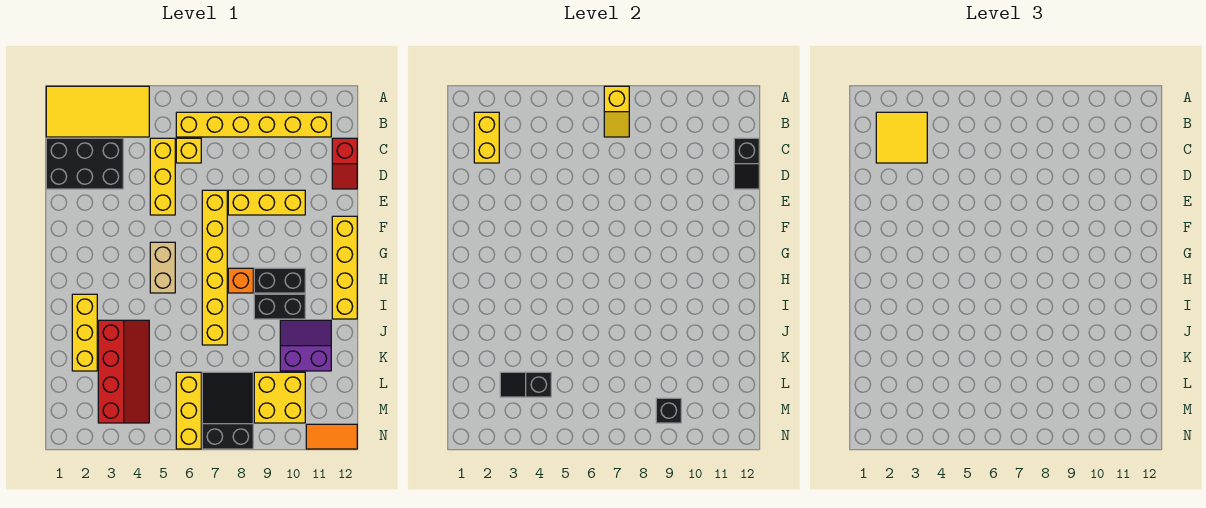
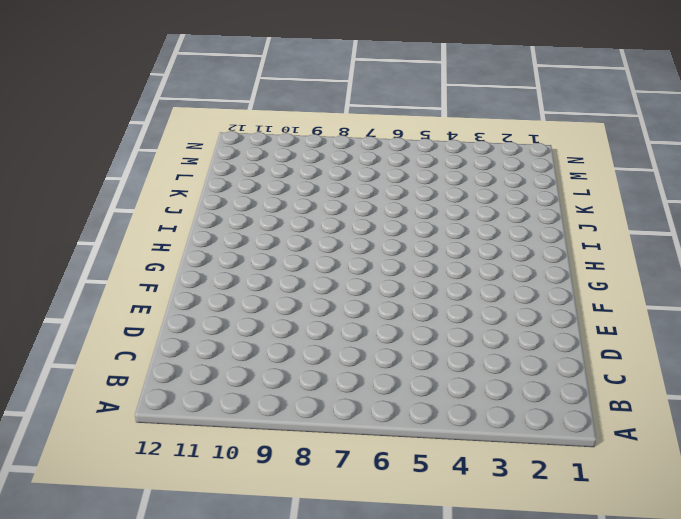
none -> yellow tile A1:B4 level 1
none -> yellow brick B6:B11 level 1
none -> black brick C1:D3 level 1

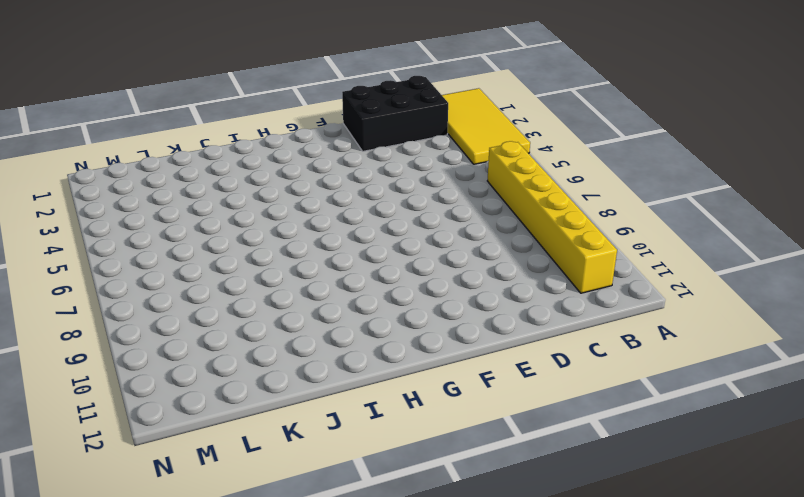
black brick C1:E2 level 1 -> black brick C1:D3 level 1
none -> yellow brick C5:E5 level 1
none -> yellow brick C6 level 1
none -> red slope C12:D12 level 1 top C

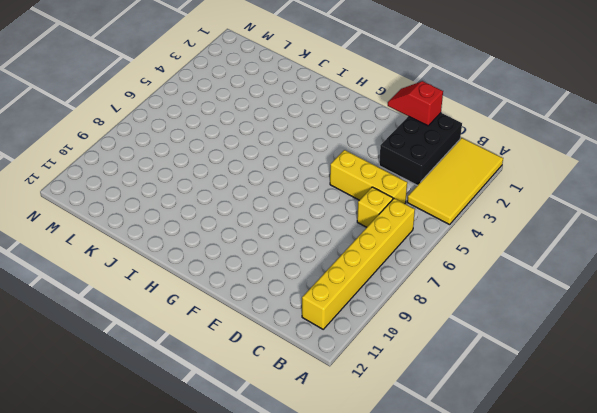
red slope D1:E1 level 2 top D -> red slope C12:D12 level 1 top C
none -> yellow brick E7:J7 level 1
none -> yellow brick E8:E10 level 1
none -> yellow brick F12:I12 level 1

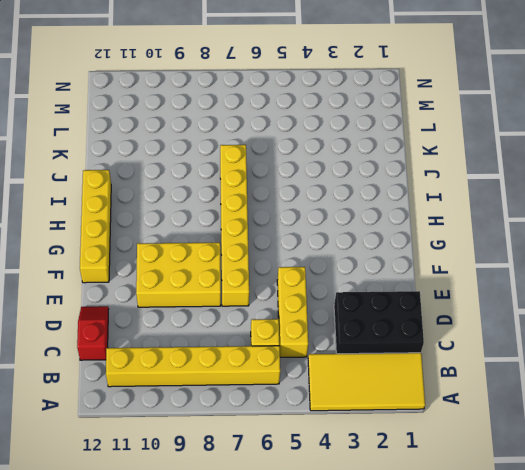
yellow brick E8:F10 level 1 -> yellow brick E8:E10 level 1
none -> tan brick G5:H5 level 1
none -> orange brick H8 level 1
none -> black brick H9:H10 level 1

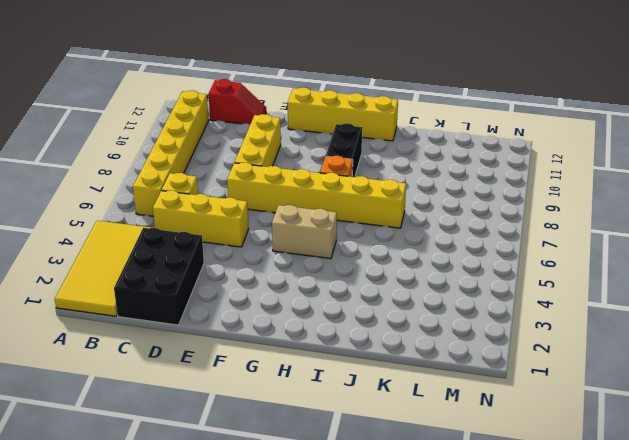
none -> yellow brick I2:K2 level 1
none -> black brick I9:I10 level 1
none -> red slope J3:M4 level 1 top 3

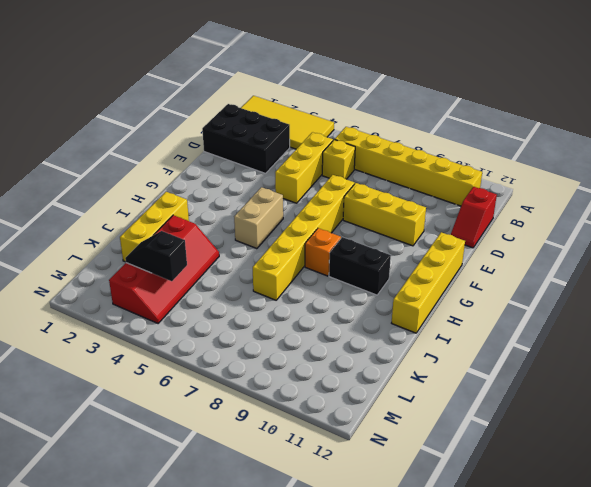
none -> black brick I9:I10 level 1
none -> purple slope J10:K11 level 1 top K
none -> yellow brick L6:N6 level 1

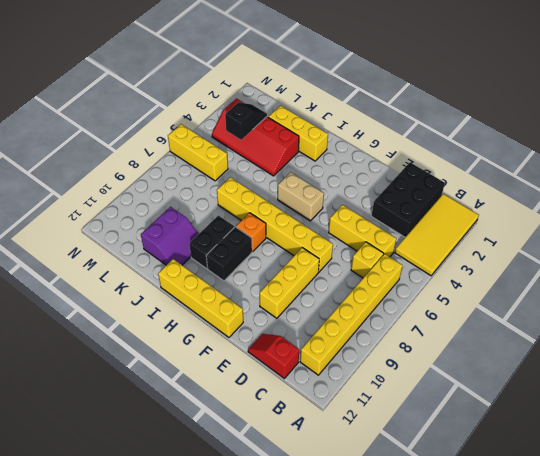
none -> black slope L7:N8 level 1 top N
none -> yellow brick L9:M10 level 1
none -> orange tile N11:N12 level 1

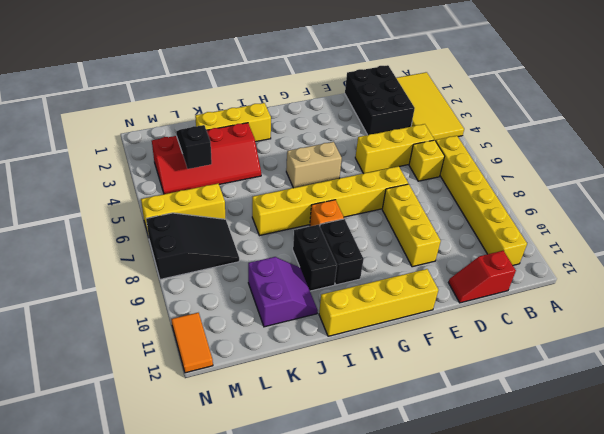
none -> yellow brick L9:M10 level 1
none -> yellow slope A7:B7 level 2 top A
none -> yellow brick B2:C2 level 2

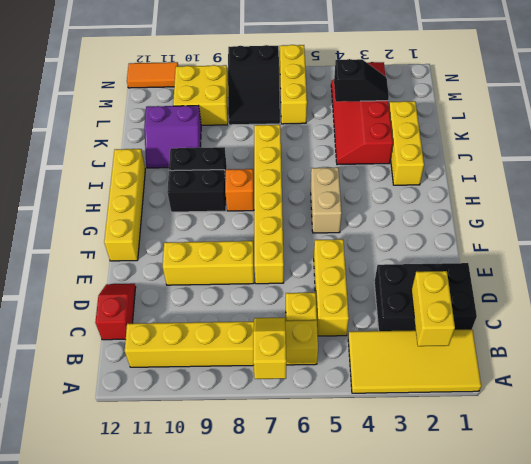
none -> black slope C12:D12 level 2 top C
none -> black brick M9 level 2
none -> yellow tile B2:C3 level 3

